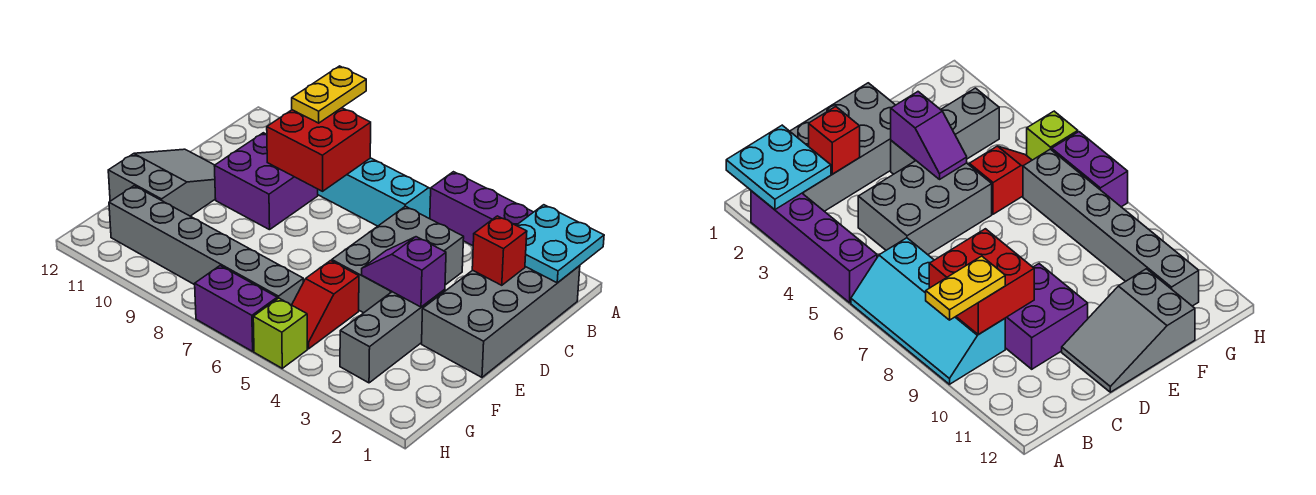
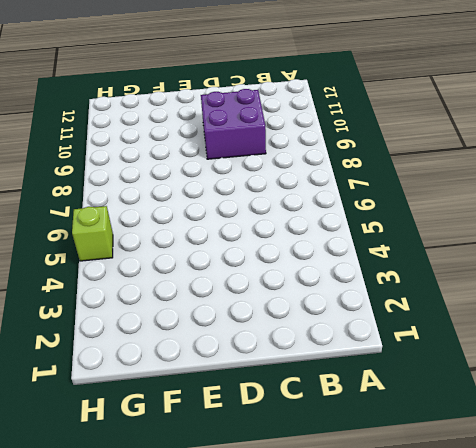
none -> purple brick A2:A5 level 1
none -> cyan slope A6:B9 level 1 top B
none -> grey brick B1:E2 level 1

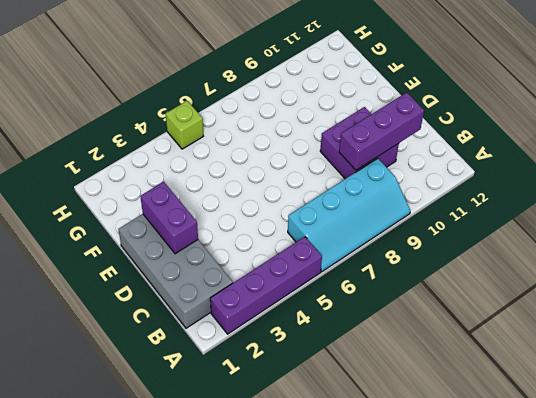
purple brick C9:C11 level 2 -> red brick B8:C9 level 2
purple brick D2:E2 level 2 -> purple brick H6:H7 level 1
none -> grey brick C4:E5 level 1
none -> grey slope D11:F12 level 1 top F
none -> grey brick E3:G3 level 1

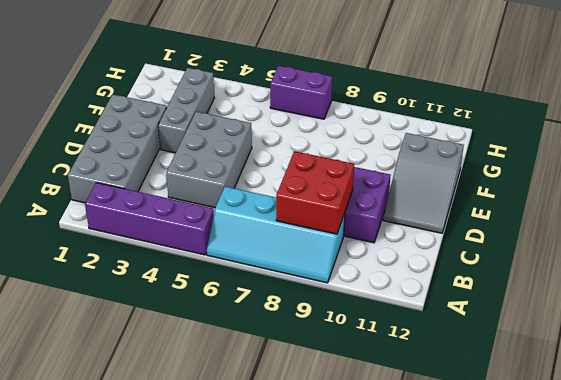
none -> red slope F5:G5 level 1 top F
none -> grey brick G6:G11 level 1
none -> lime brick H5 level 1

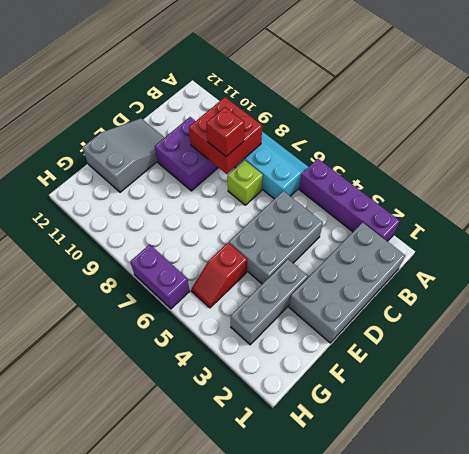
lime brick C7 level 1 -> lime brick H5 level 1
red brick C8 level 3 -> red brick C2 level 2
none -> grey brick G6:G11 level 1
none -> cyan plate A1:B2 level 2
none -> purple slope E3:E4 level 2 top 3

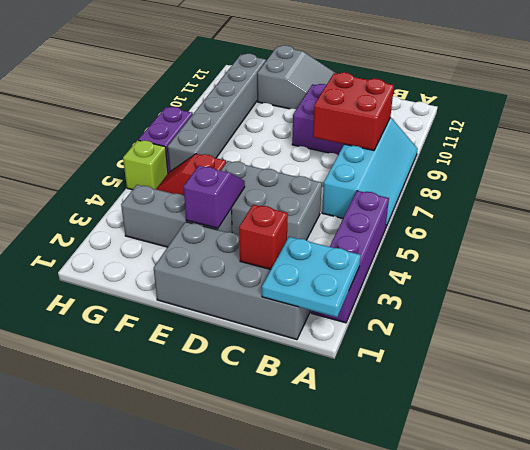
none -> yellow plate A9:B9 level 3

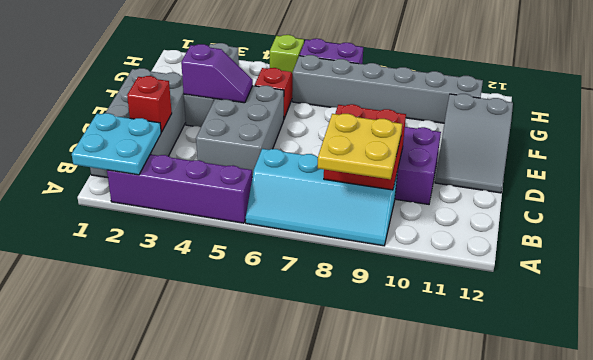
yellow plate A8:B9 level 3 -> yellow plate A9:B9 level 3

